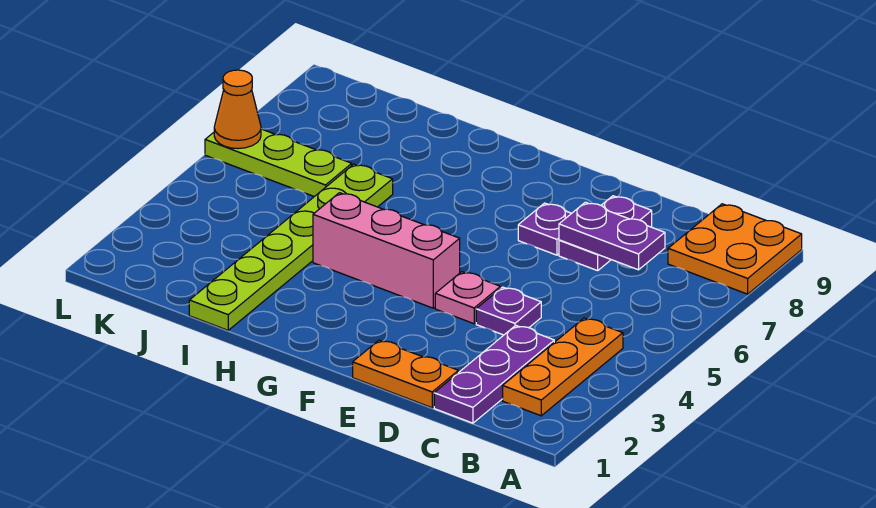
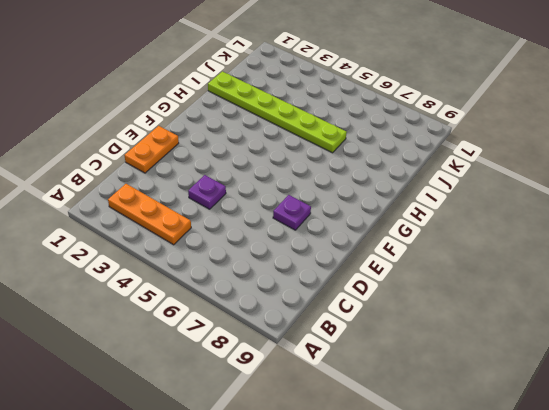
none -> orange plate A8:B9 level 1
none -> purple plate C1:C3 level 1
none -> purple plate D7:D8 level 1

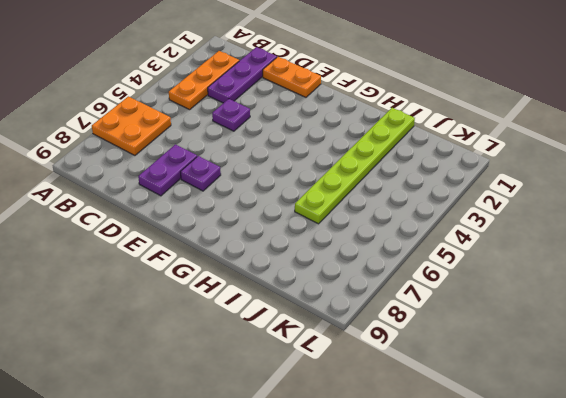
orange plate A6:B7 level 1 -> orange plate A8:B9 level 1
none -> pink plate E4 level 1
none -> pink brick F4:H4 level 1
none -> lime plate J6:L6 level 1

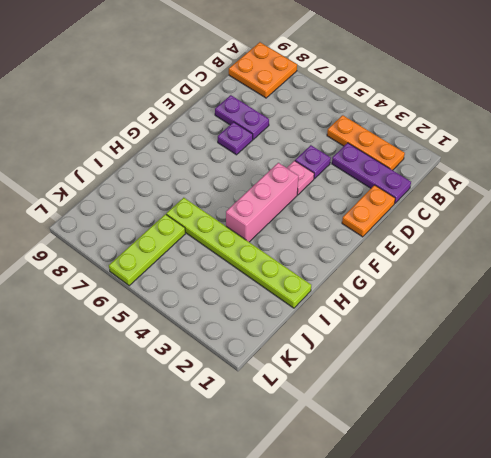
none -> purple plate C7:D7 level 2
none -> orange cone L6 level 2

